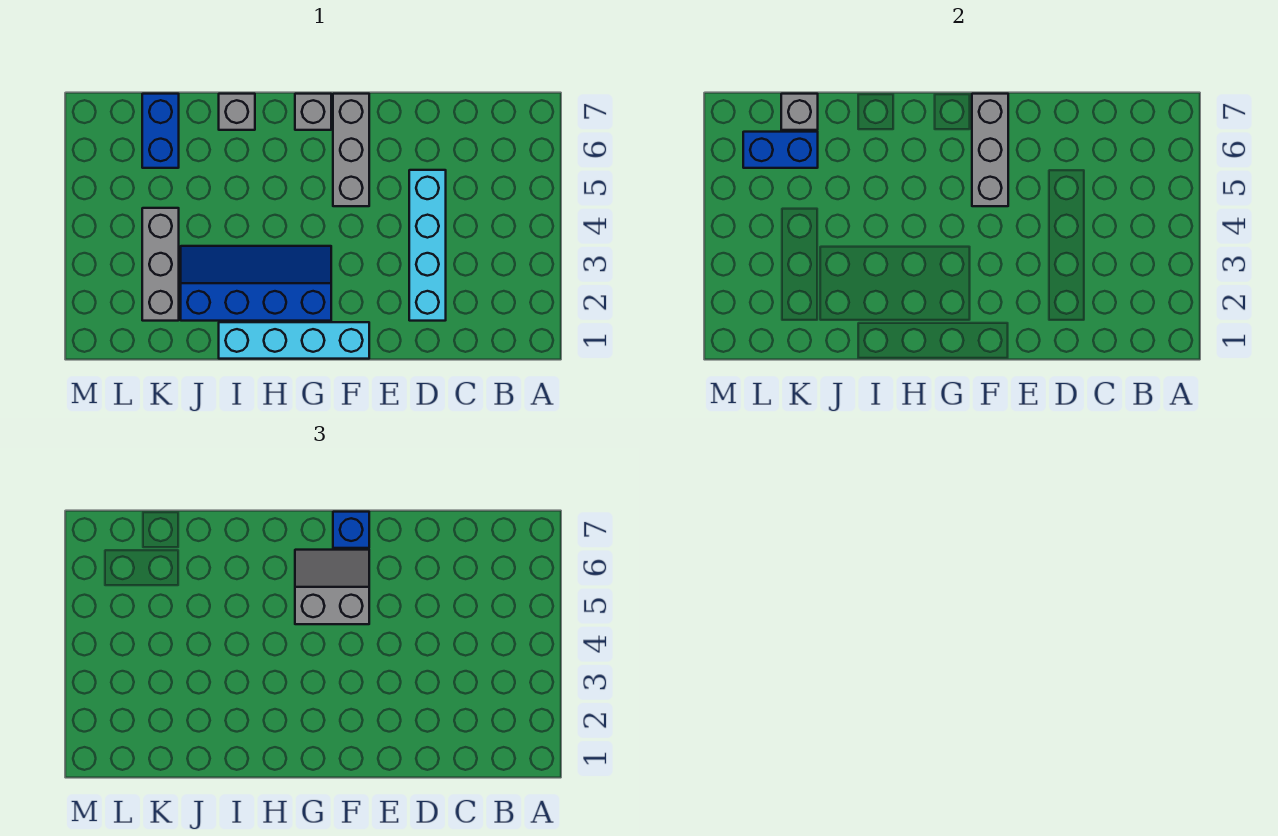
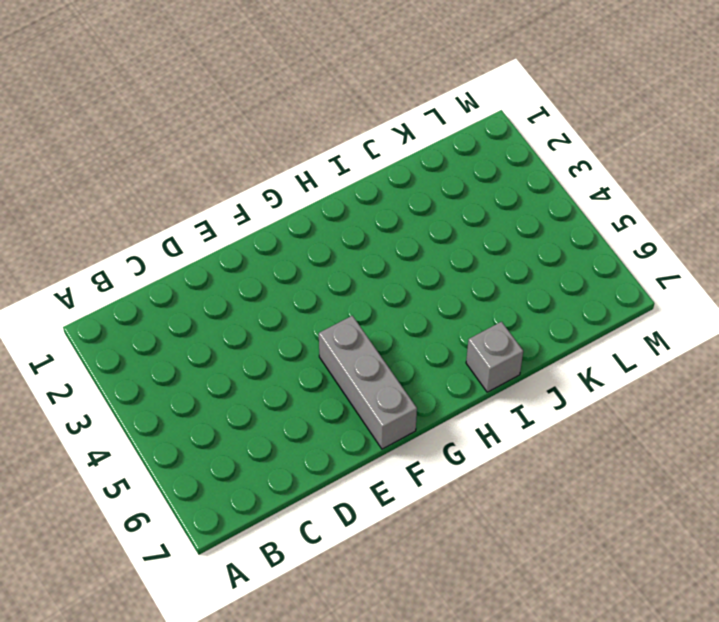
none -> cyan brick D2:D5 level 1
none -> cyan brick F1:I1 level 1
none -> blue slope G2:J3 level 1 top 2

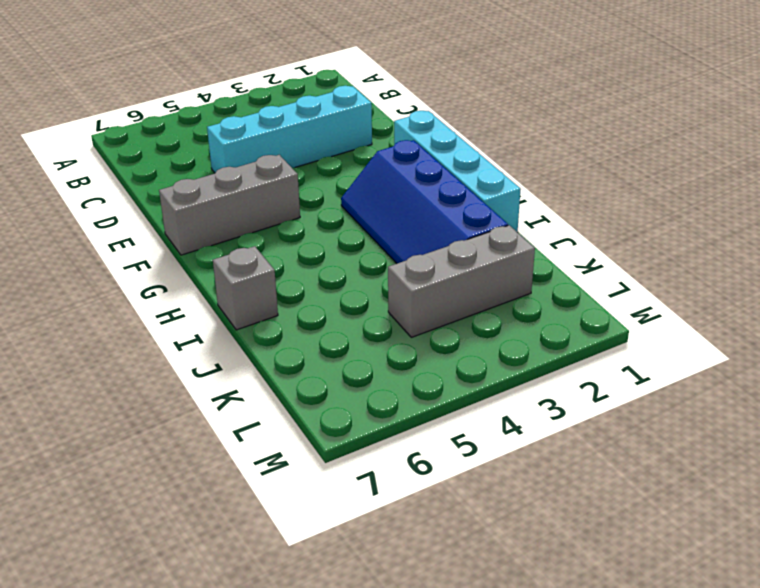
none -> grey brick G7 level 1
none -> blue brick K6:K7 level 1
none -> grey brick F5:F7 level 2

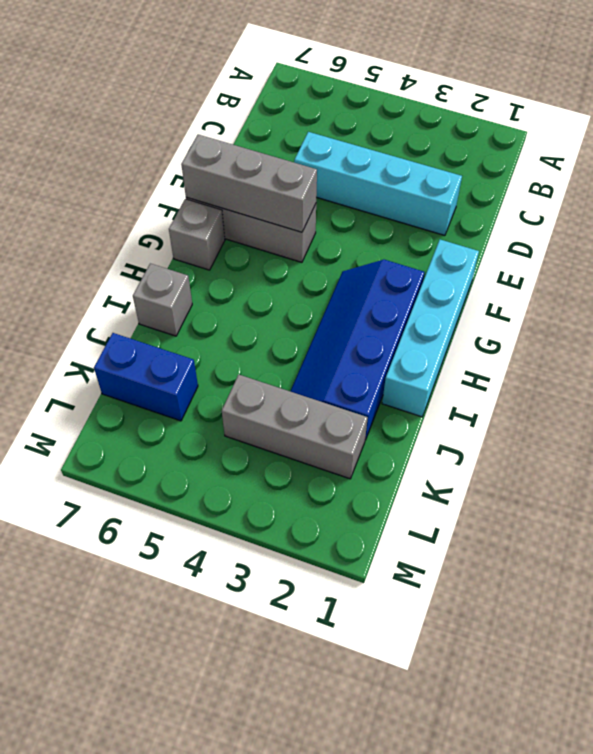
none -> blue brick K6:L6 level 2
none -> grey brick K7 level 2
none -> grey slope F5:G6 level 3 top 5

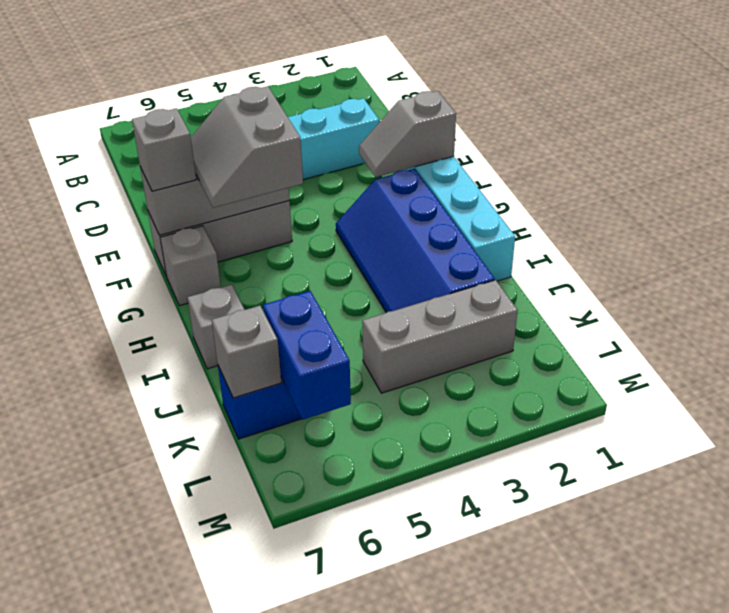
grey slope F1:F2 level 2 top 1 -> none
grey brick F7 level 3 -> blue brick F7 level 3

